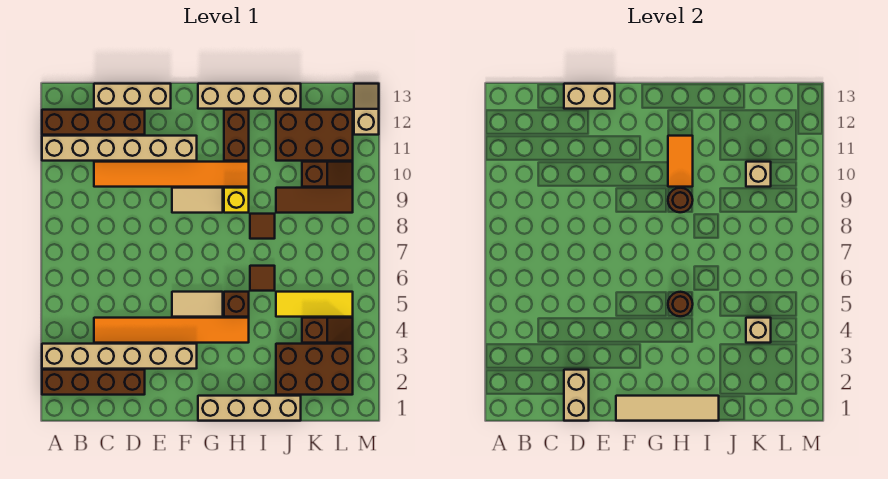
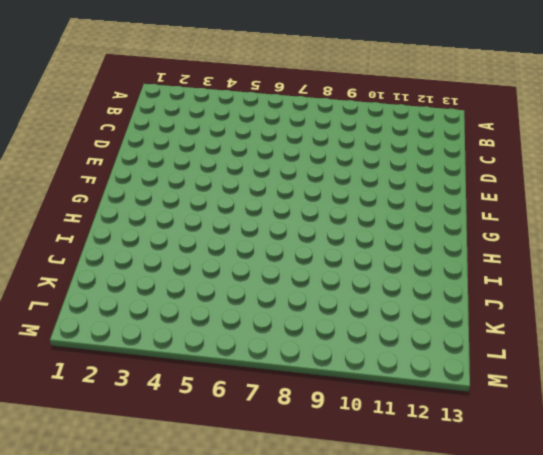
none -> brown brick A2:D2 level 1
none -> tan brick A3:F3 level 1
none -> tan brick A11:F11 level 1
none -> brown brick A12:D12 level 1

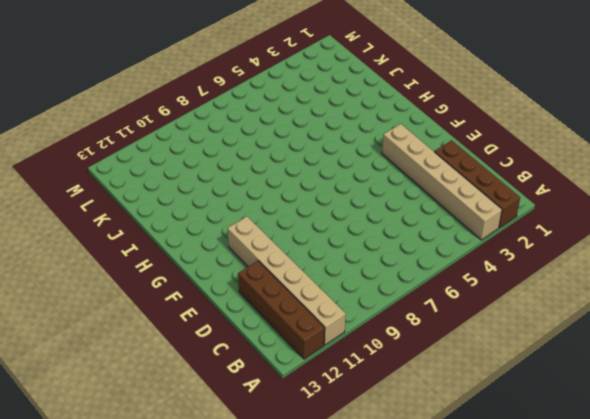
none -> orange tile C4:H4 level 1
none -> orange tile C10:H10 level 1
none -> tan brick C13:E13 level 1
none -> tan tile F5:G5 level 1

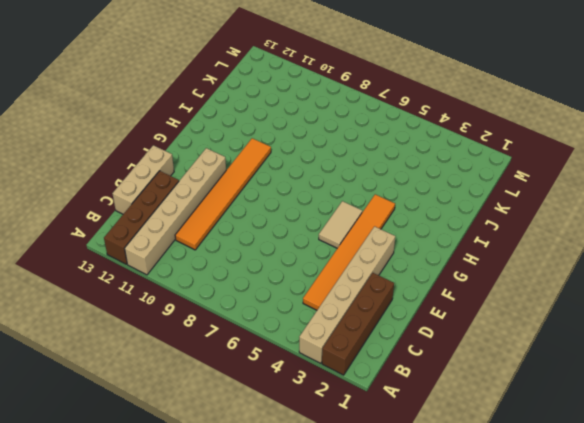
none -> tan tile F9:G9 level 1
none -> tan brick G1:J1 level 1
none -> tan brick G13:J13 level 1
none -> brown brick H5 level 1

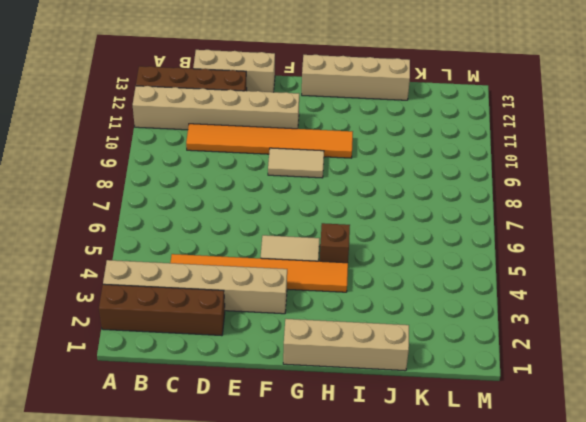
none -> yellow brick H9 level 1
none -> brown brick H11:H12 level 1
none -> brown tile I6 level 1
none -> brown tile I8 level 1

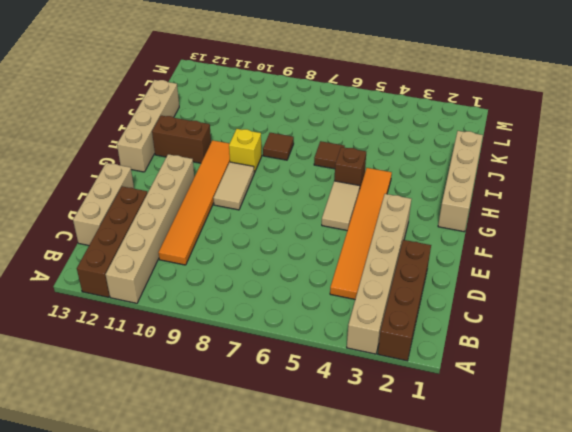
none -> brown brick J2:L3 level 1
none -> yellow tile J5:L5 level 1
none -> brown tile J9:L9 level 1
none -> brown brick J11:L12 level 1

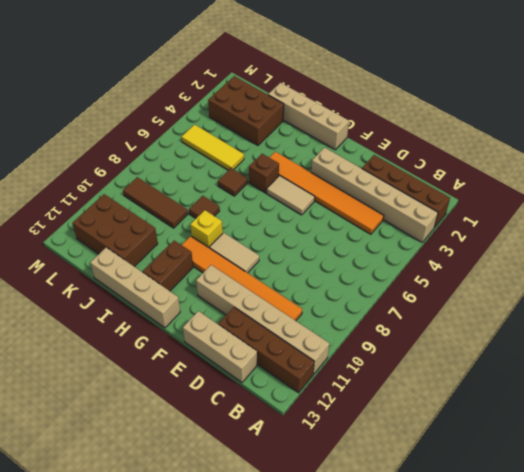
none -> brown slope K4:L4 level 1 top K
none -> brown slope K10:L10 level 1 top K
none -> tan slope M12:M13 level 1 top 12
none -> tan brick D1:D2 level 2

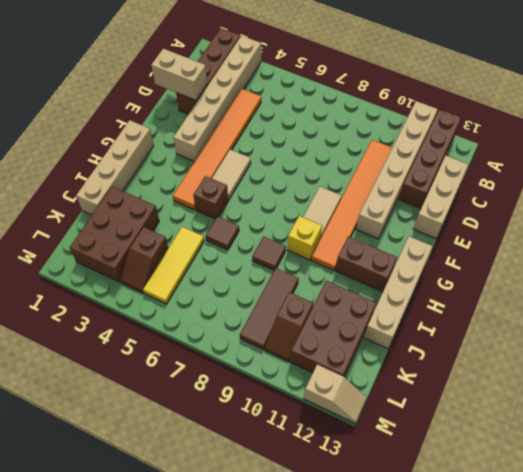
none -> tan brick D13:E13 level 2
none -> tan tile F1:I1 level 2
none -> brown round brick H5 level 2
none -> brown round brick H9 level 2

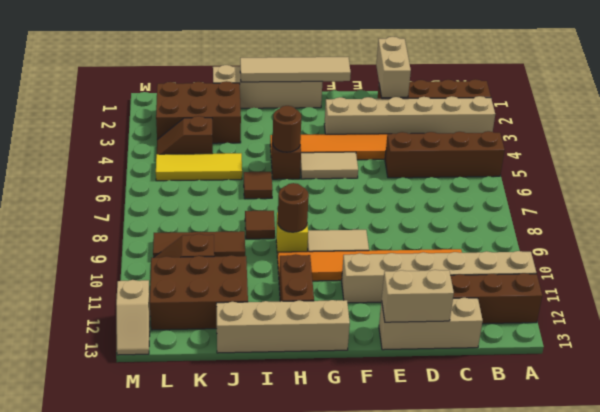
brown brick A5:D5 level 1 -> none
none -> orange tile H10:H11 level 2
none -> tan brick K4 level 2
none -> tan brick K10 level 2

